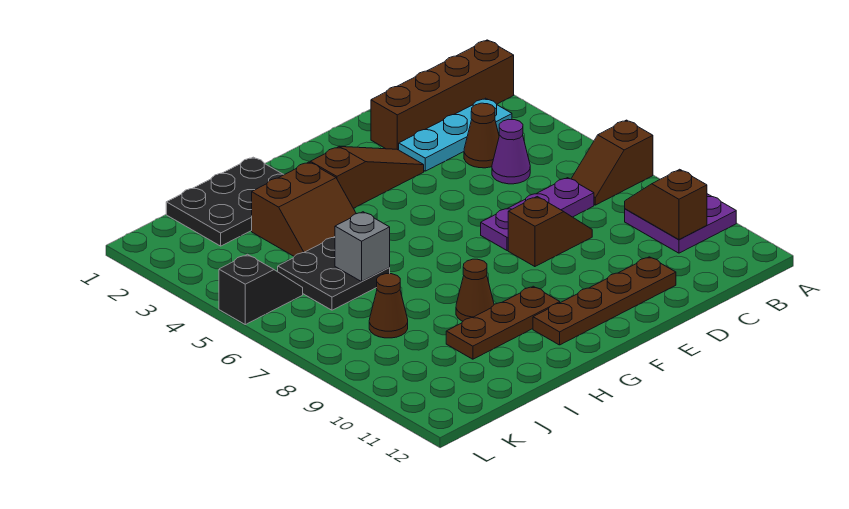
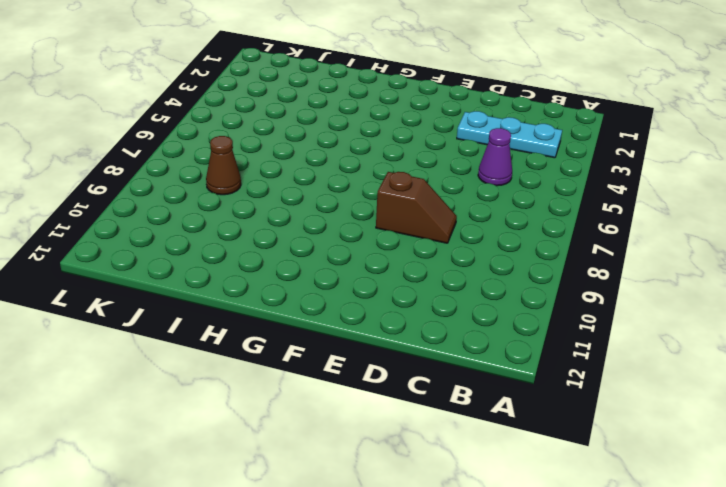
none -> brown brick A2:D2 level 1
none -> brown slope A7:B7 level 1 top A
none -> purple plate A9:B10 level 1

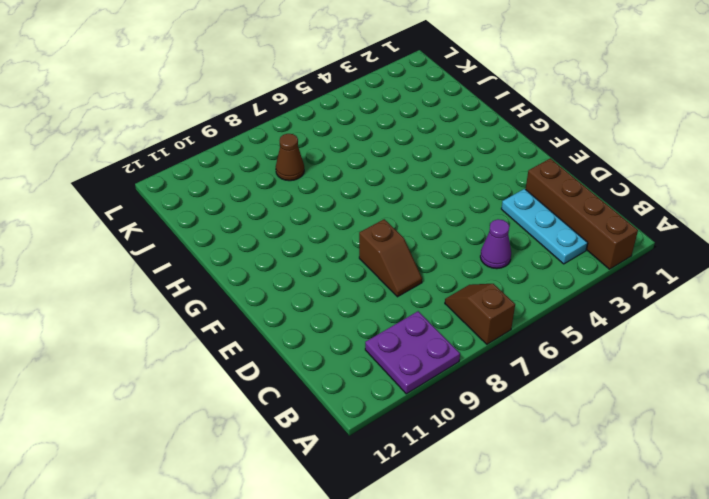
none -> brown cone C4 level 1
none -> purple plate C7:E7 level 1
none -> brown plate D11:G11 level 1

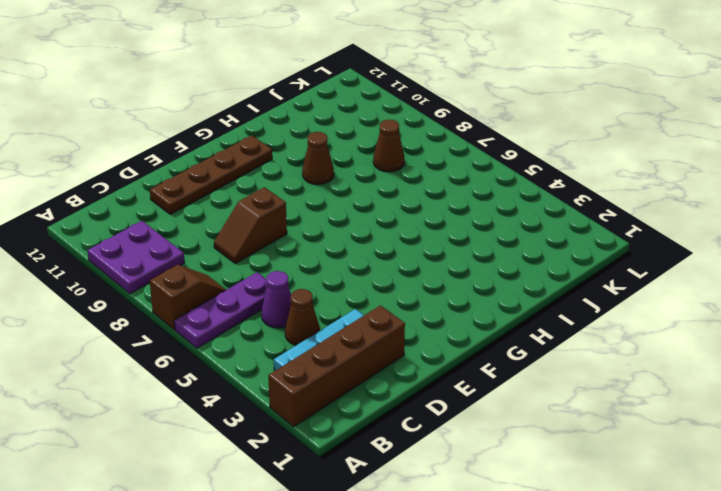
purple plate A6:C6 level 1 -> purple plate C7:E7 level 1
none -> brown slope E3:G3 level 1 top G
none -> brown plate G10:I10 level 1
none -> black plate H1:J2 level 1

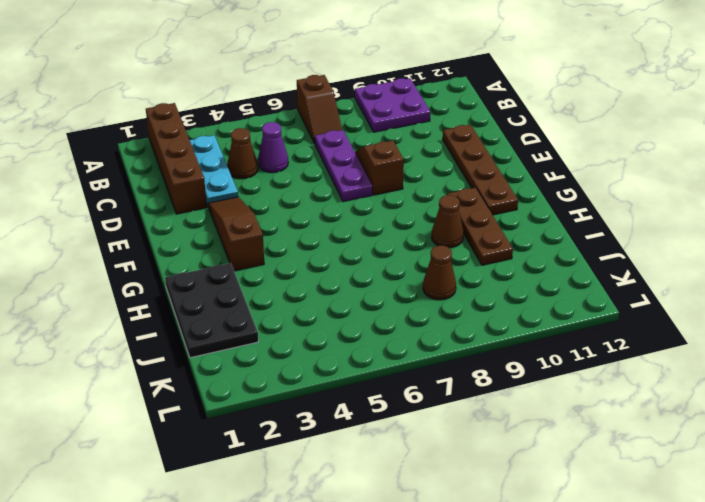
none -> brown slope H3:I4 level 1 top 3
none -> black plate I5:J6 level 1
none -> black slope K5:L5 level 1 top L

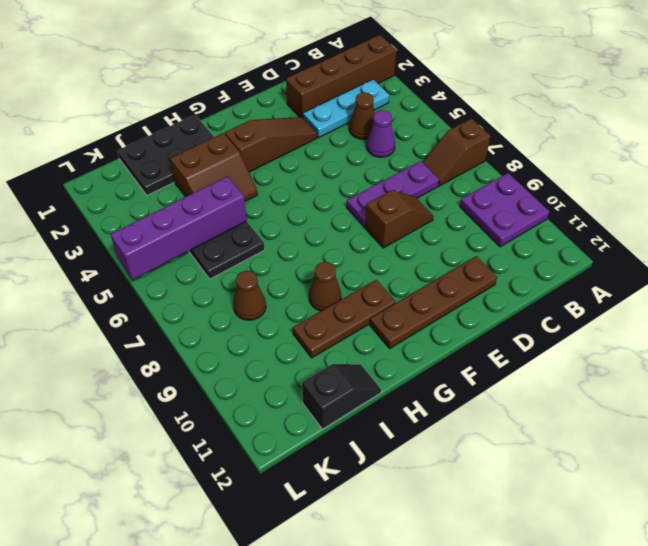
purple brick I5:L5 level 2 -> none
black slope I12:J12 level 1 top J -> black slope K5:L5 level 1 top L
none -> brown slope B9:B10 level 2 top 10
none -> grey brick I6 level 2

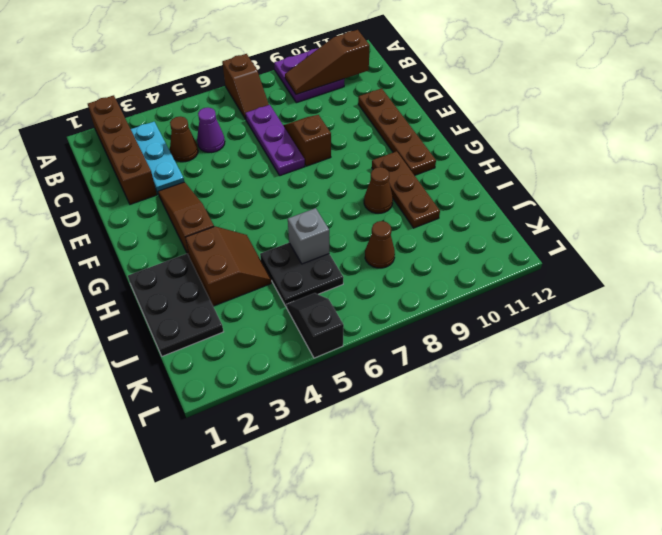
brown slope B9:B11 level 2 top 11 -> brown slope B9:B10 level 2 top 10

